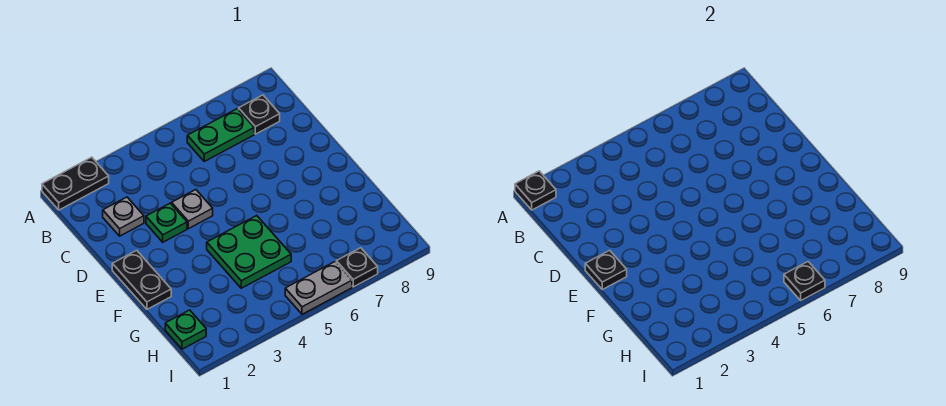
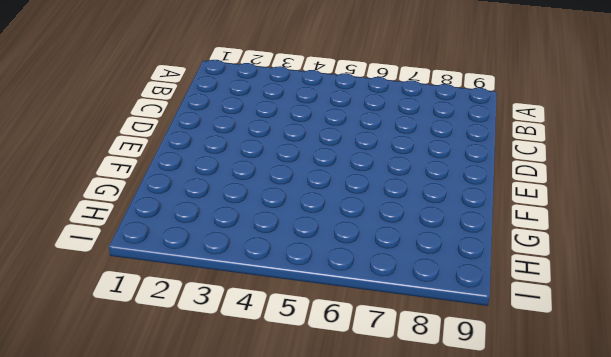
none -> black plate A1:A2 level 1
none -> green plate B6:B7 level 1
none -> black plate B8 level 1

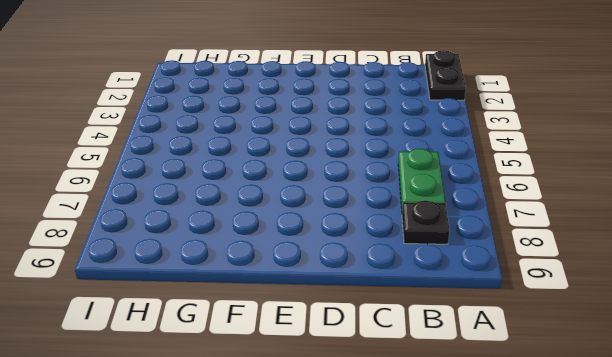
none -> grey plate C2 level 1
none -> green plate D3 level 1
none -> grey plate D4 level 1

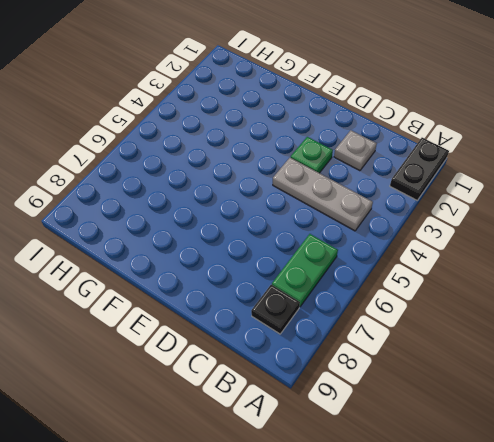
grey plate B4:D4 level 1 -> grey plate D4 level 1
none -> black plate E1:F1 level 1
none -> green plate F4:G5 level 1
none -> green plate H1 level 1

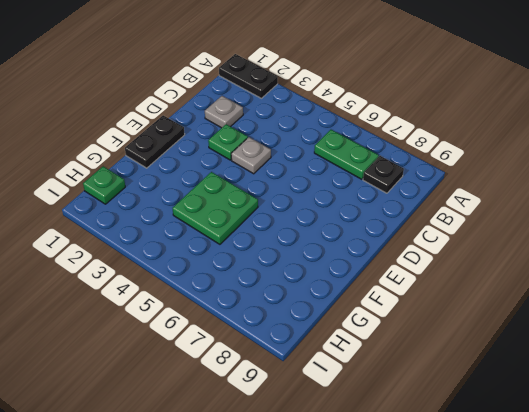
none -> grey plate I5:I6 level 1
none -> black plate I7 level 1
none -> black plate A1 level 2

